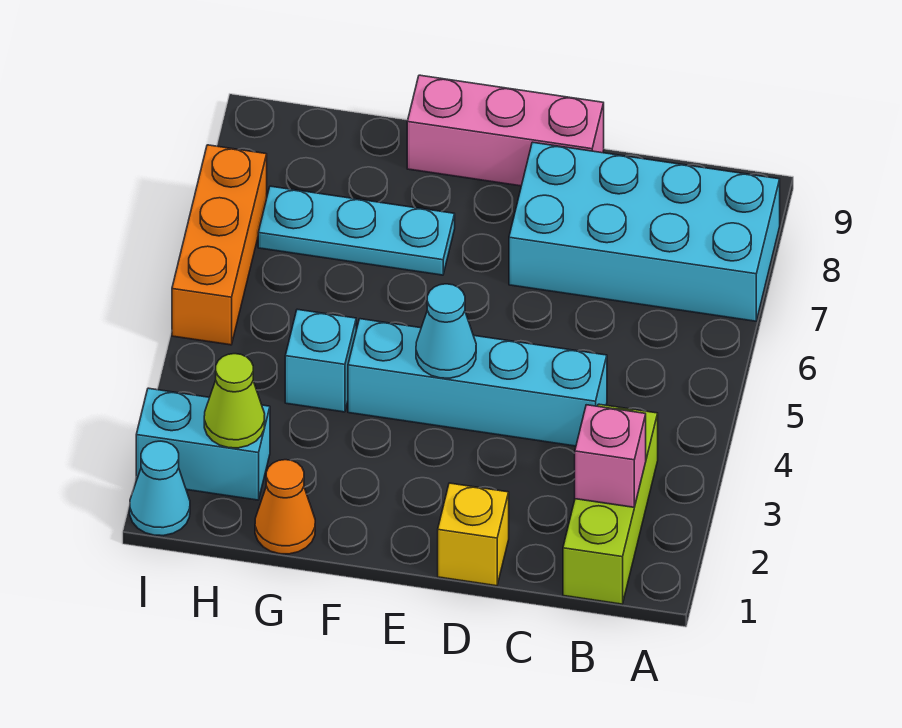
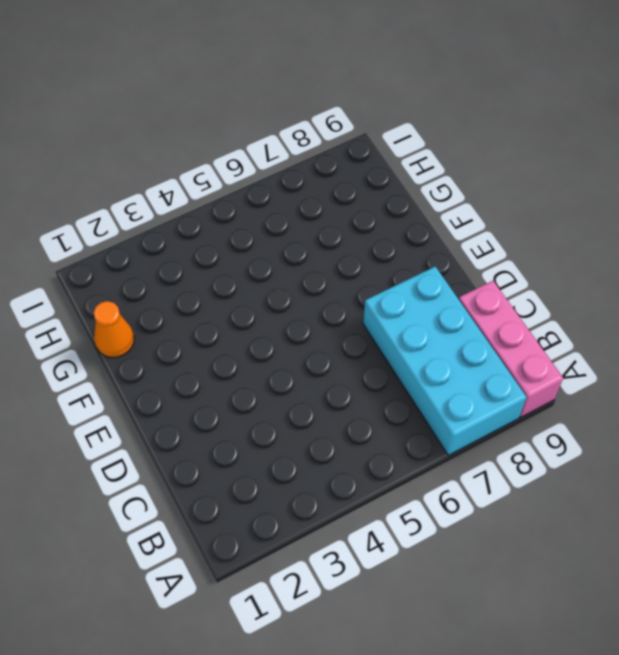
pink brick A9:C9 level 1 -> pink brick D9:F9 level 1
none -> lime brick B1:B3 level 1
none -> cyan brick C4:F4 level 1
none -> yellow brick D1 level 1

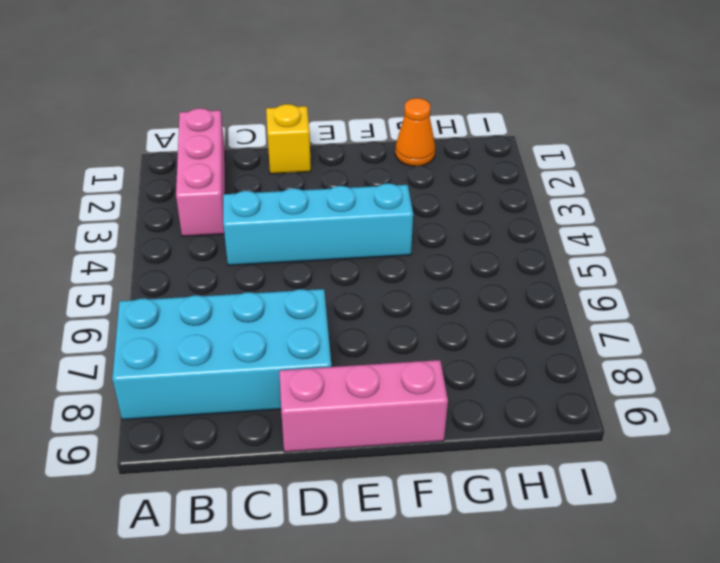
pink brick B1:B3 level 1 -> lime brick B1:B3 level 1
none -> cyan plate F7:H7 level 1
none -> cyan brick G4 level 1
none -> cyan brick H2:I2 level 1

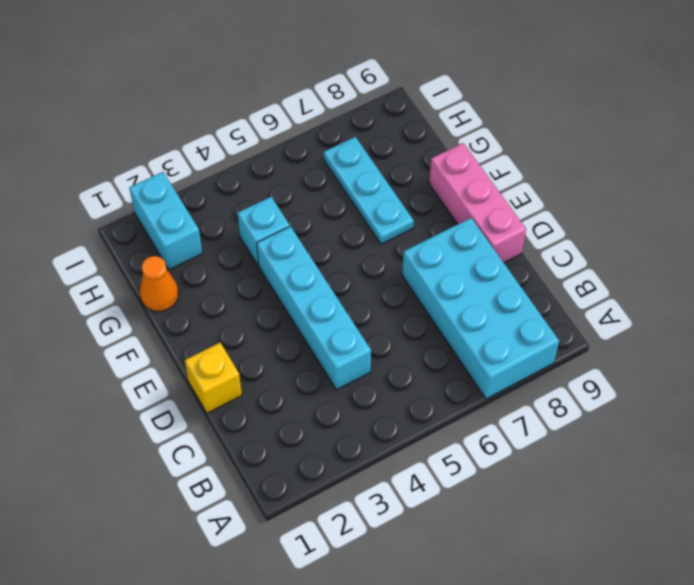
none -> lime brick B1:B3 level 1
none -> cyan cone I1 level 1
none -> orange brick I5:I7 level 1

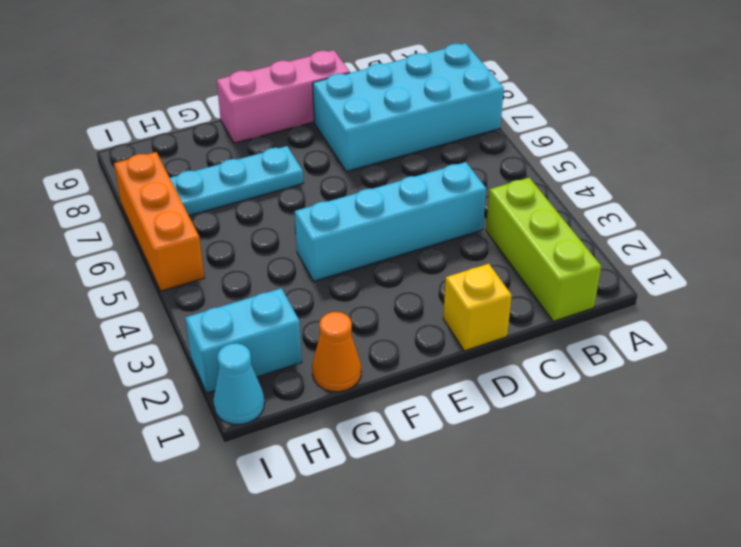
none -> cyan brick G4 level 1
none -> pink brick B2 level 2
none -> cyan cone E4 level 2

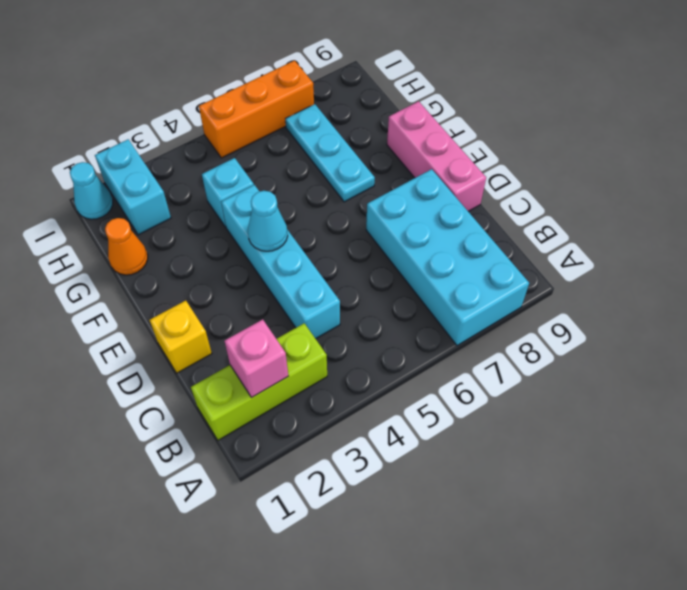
none -> lime cone H2 level 2

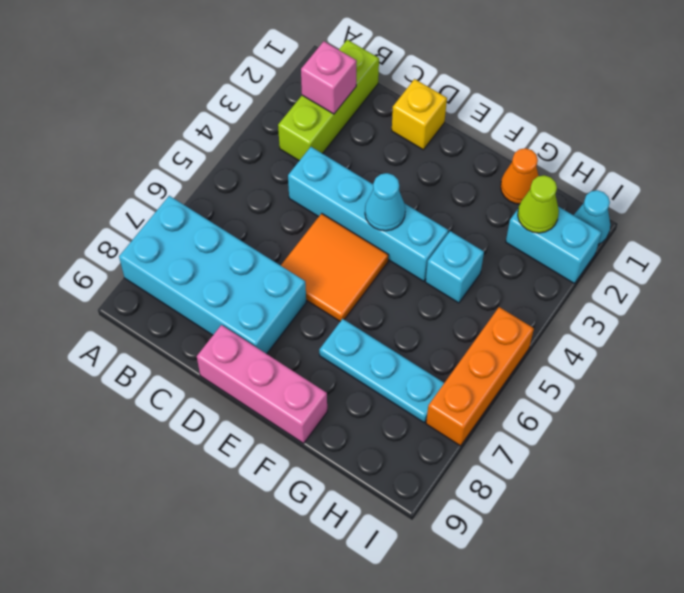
orange tile D5:E6 level 1 -> none

